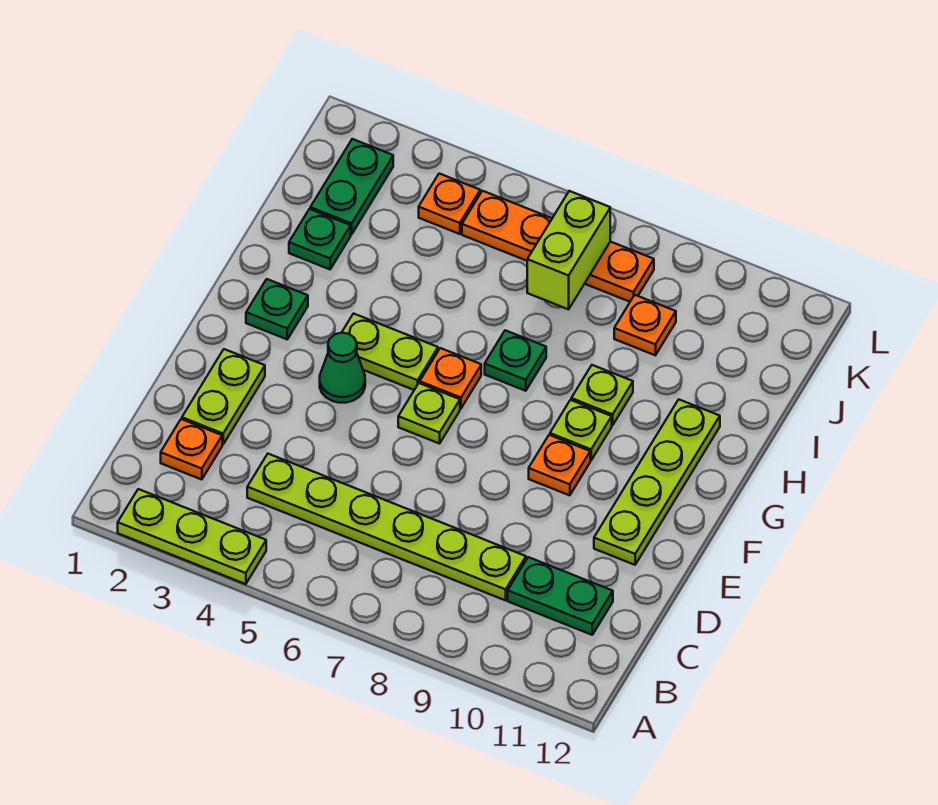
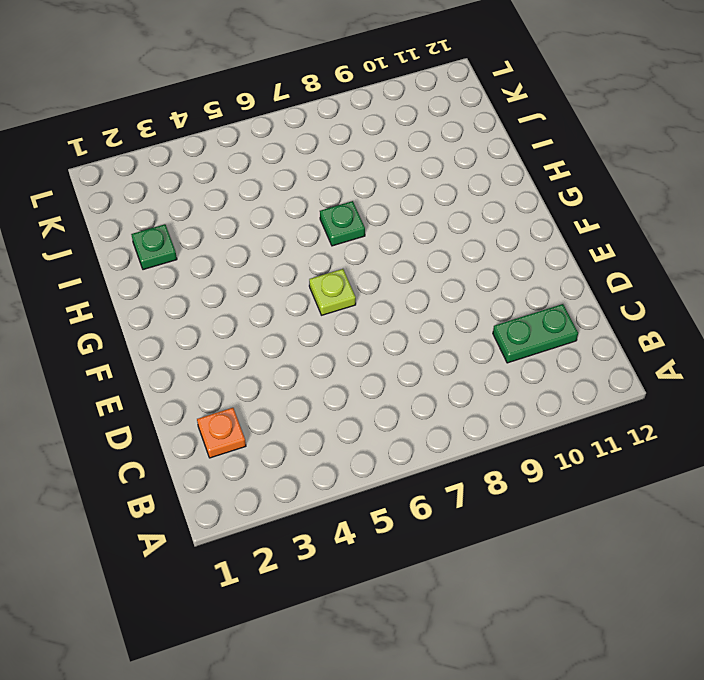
none -> lime plate A2:A4 level 1
none -> lime plate C4:C9 level 1
none -> lime plate D2:E2 level 1

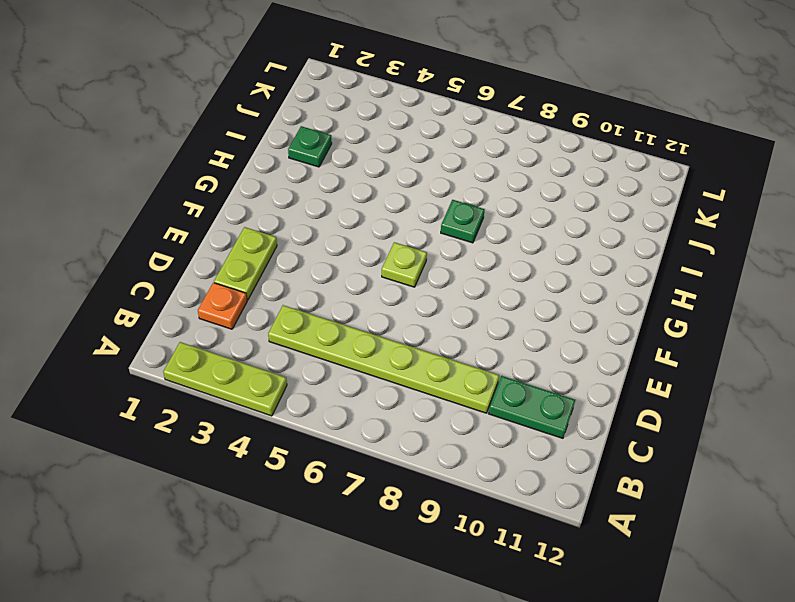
none -> lime plate E11:H11 level 1
none -> green cone F4 level 1
none -> orange plate F9 level 1

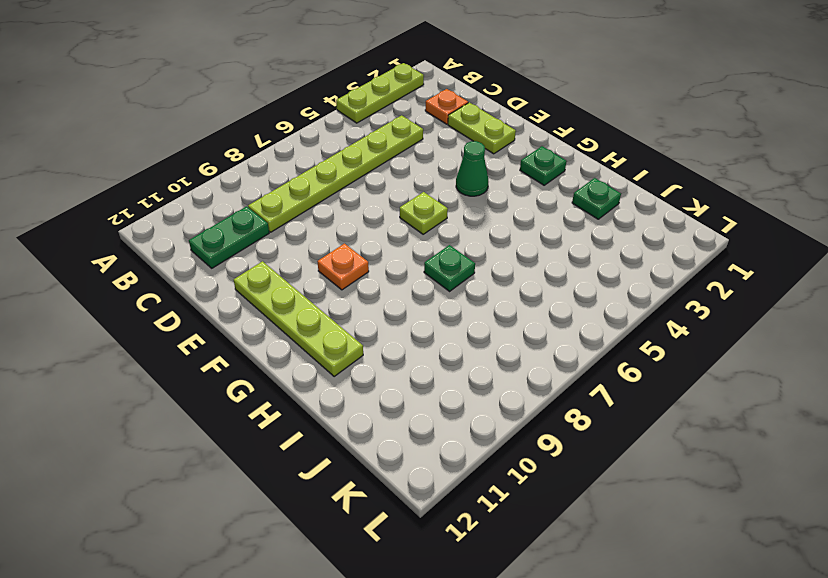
none -> lime plate G4:G5 level 1
none -> orange plate G6 level 1
none -> lime plate G9 level 1

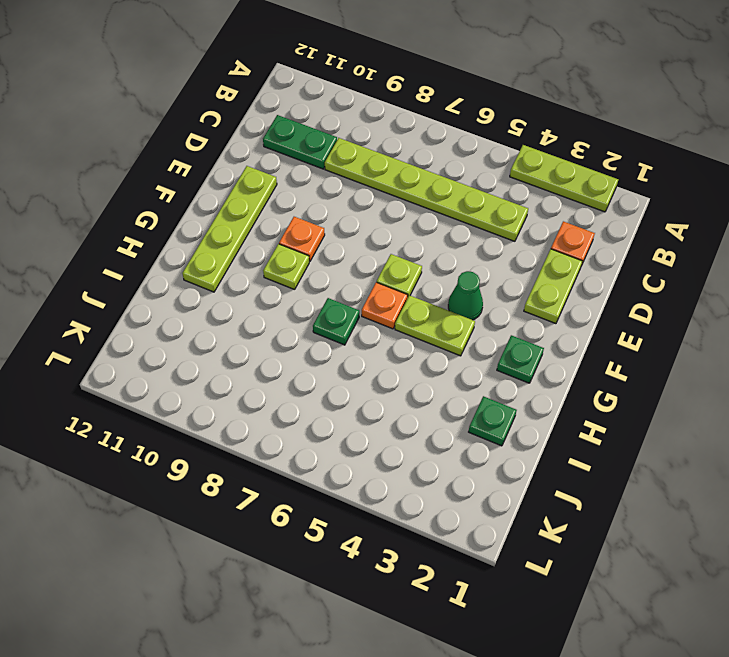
none -> lime plate H9 level 1
none -> green plate J2:K2 level 1
none -> orange plate J9 level 1

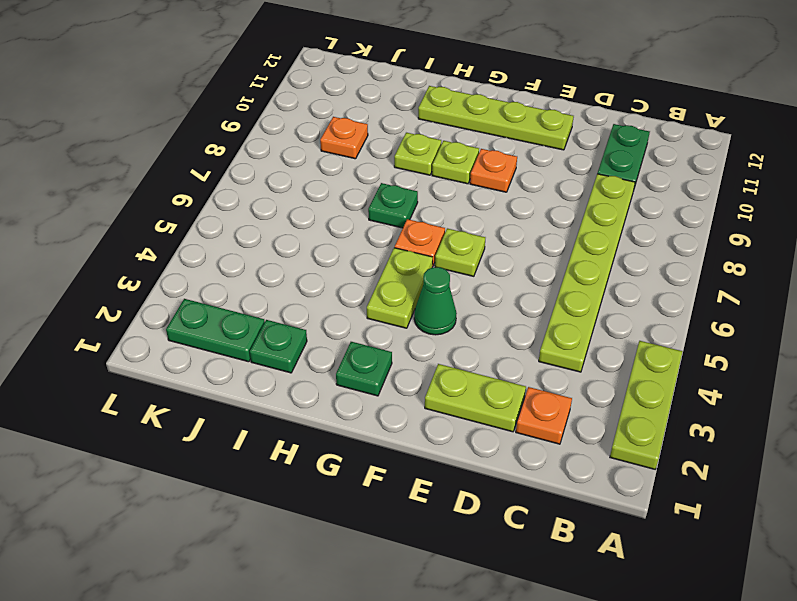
none -> orange plate K4 level 1
none -> orange plate K5:K8 level 1
none -> lime brick J7:K7 level 2

